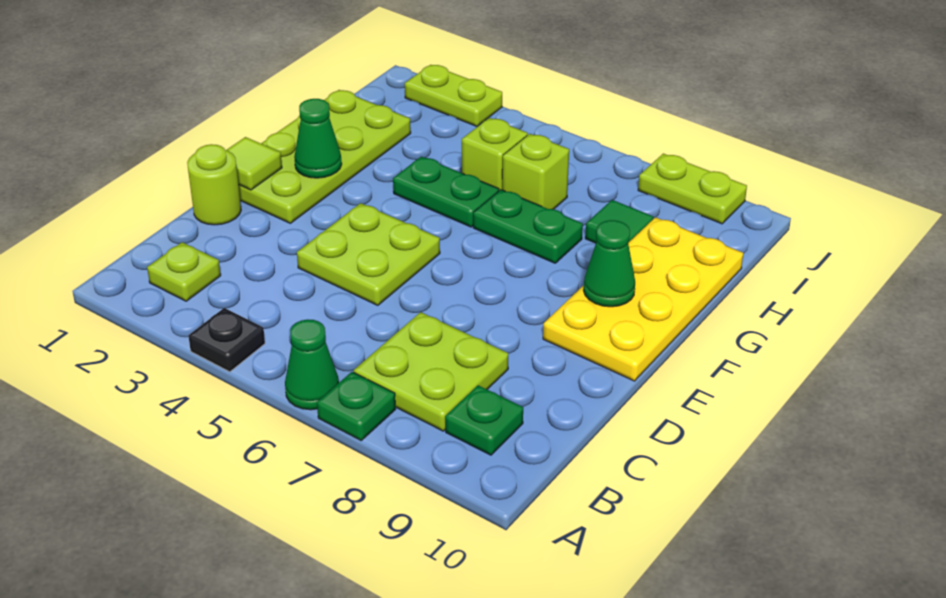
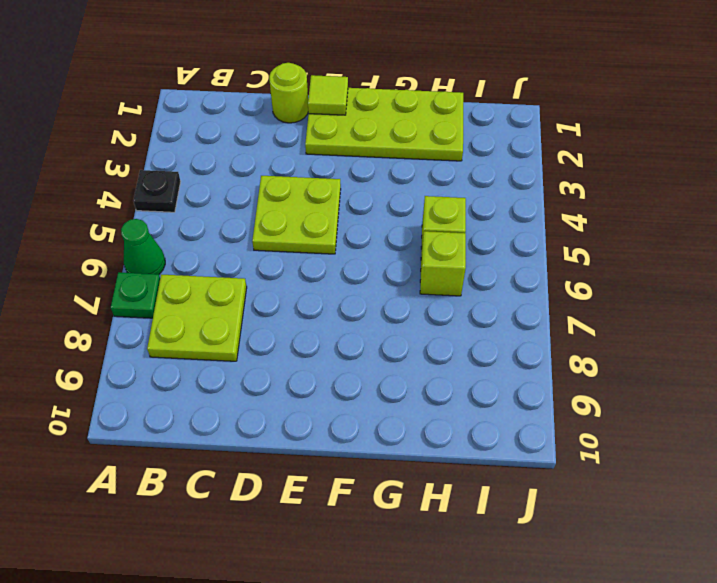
none -> lime plate B2 level 1
none -> green plate B9 level 1
none -> yellow plate E9:H10 level 1

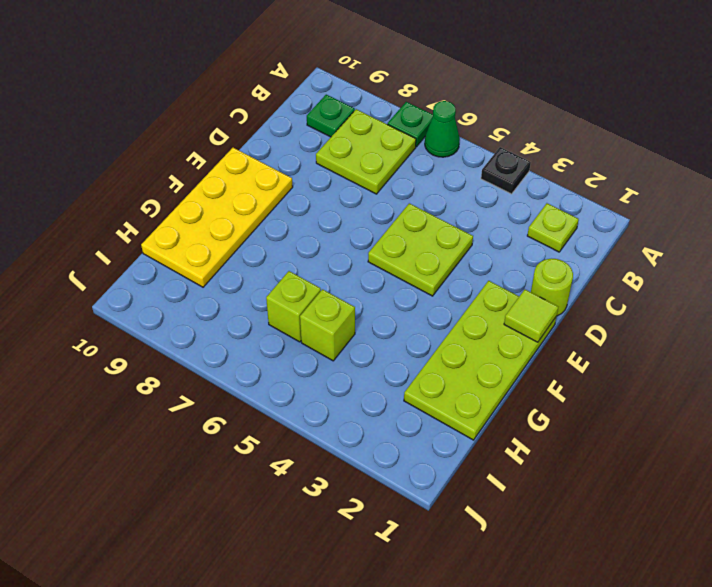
none -> green plate G4:G5 level 1
none -> green plate G6:G7 level 1
none -> green tile H8 level 1

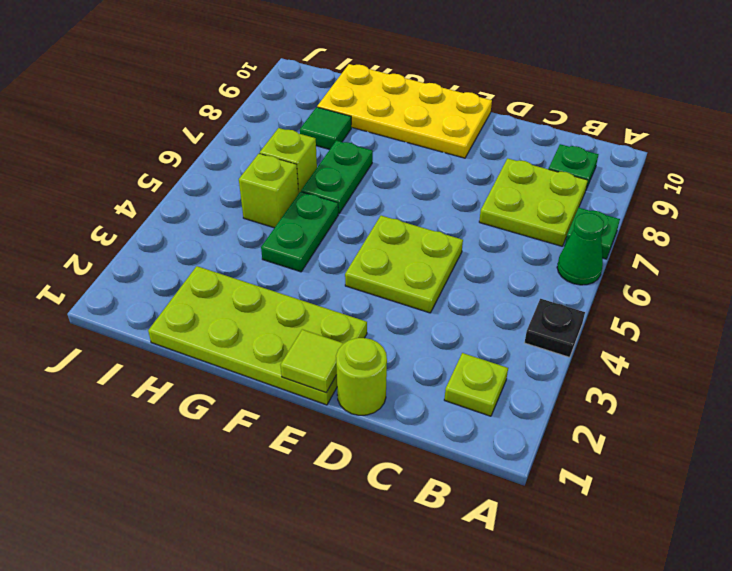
none -> lime plate J2:J3 level 1
none -> lime plate J8:J9 level 1
none -> green cone F2 level 2

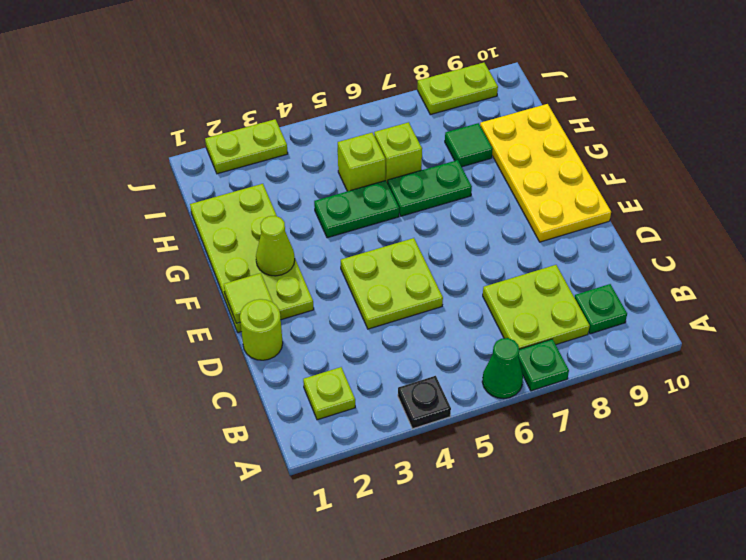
lime cone F2 level 2 -> green cone F2 level 2
none -> green cone F9 level 2

